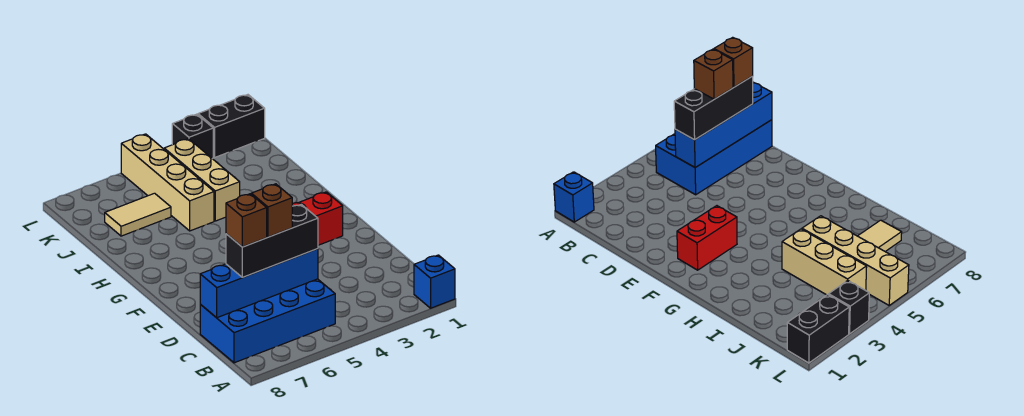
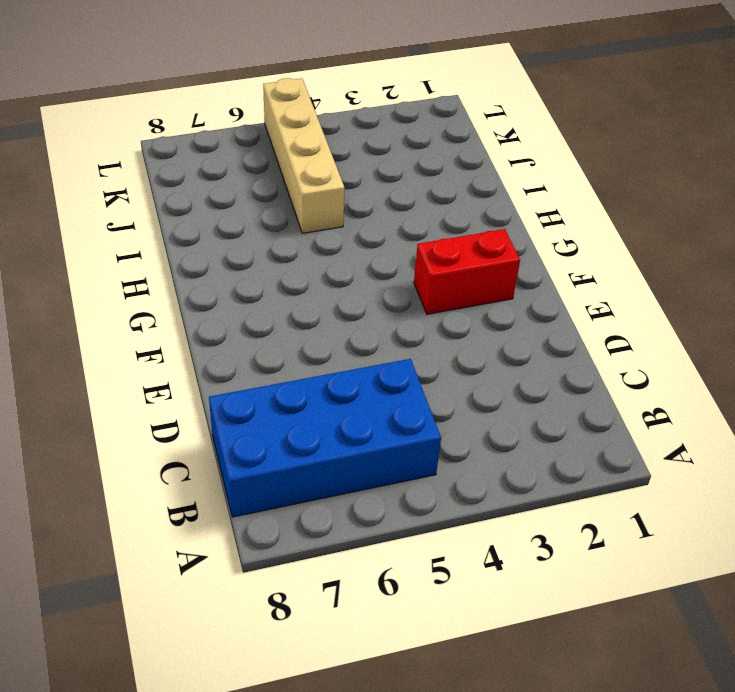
none -> blue brick A1 level 1
none -> tan brick I4:K4 level 1
none -> tan tile J6:J7 level 1

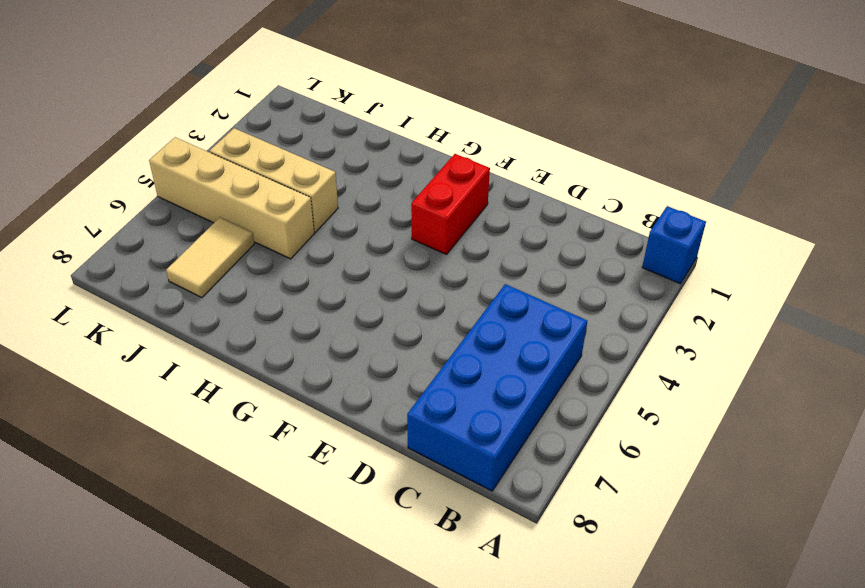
none -> black brick L1:L2 level 1
none -> black brick L3 level 1
none -> blue brick C5:C8 level 2

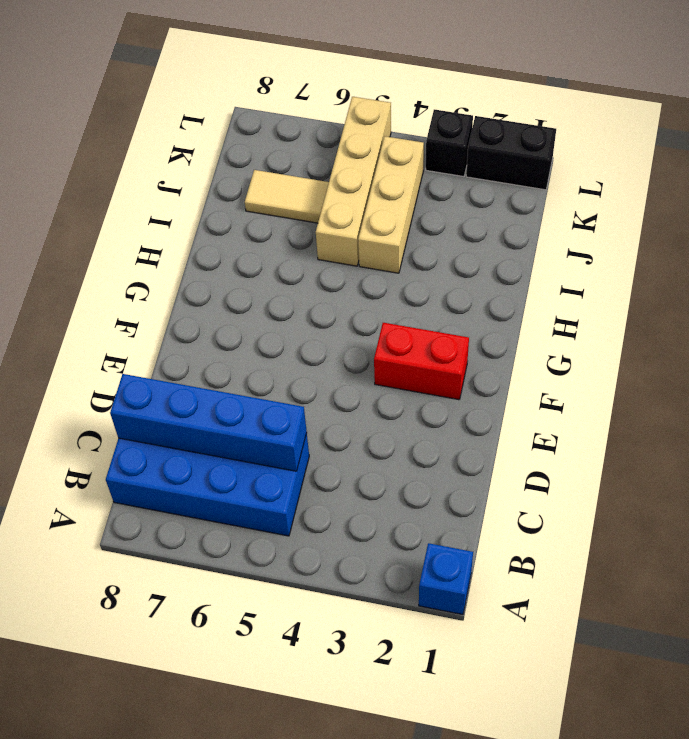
none -> black brick C5:C7 level 3
none -> brown brick C6 level 4
none -> brown brick C7 level 4

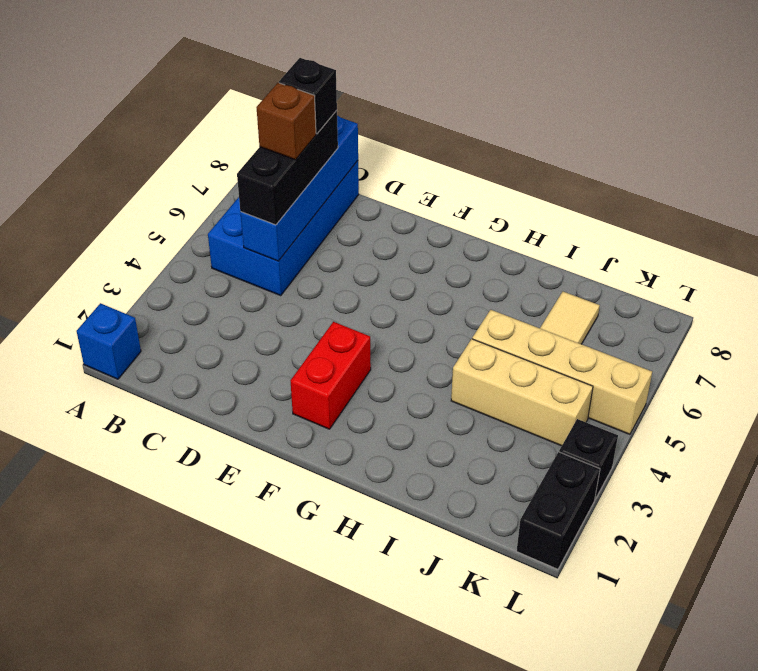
black brick C7 level 4 -> brown brick C7 level 4

